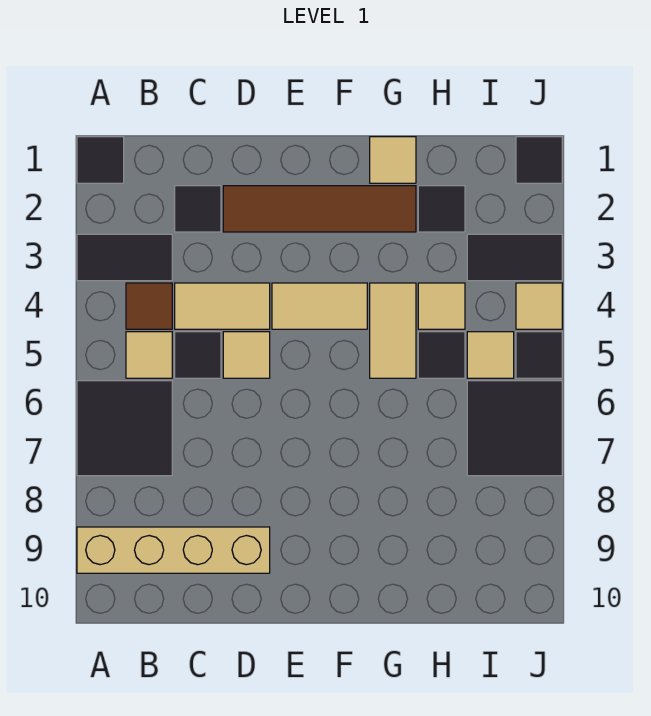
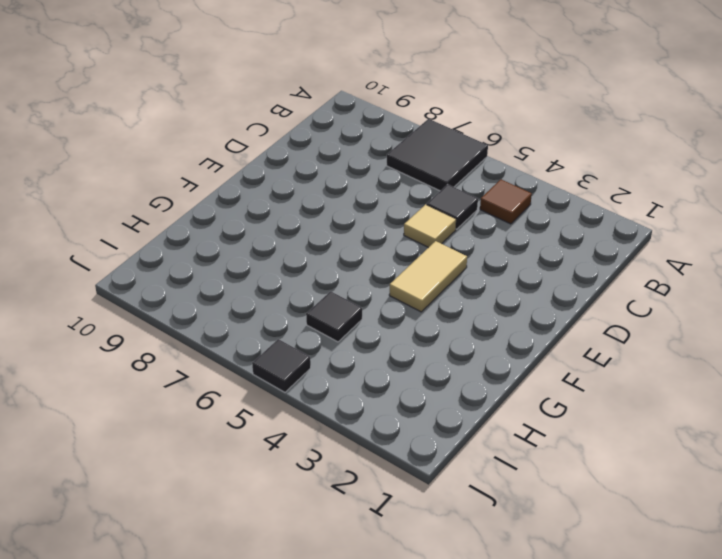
none -> black tile A1 level 1
none -> black tile A3:B3 level 1
none -> tan brick A9:D9 level 1

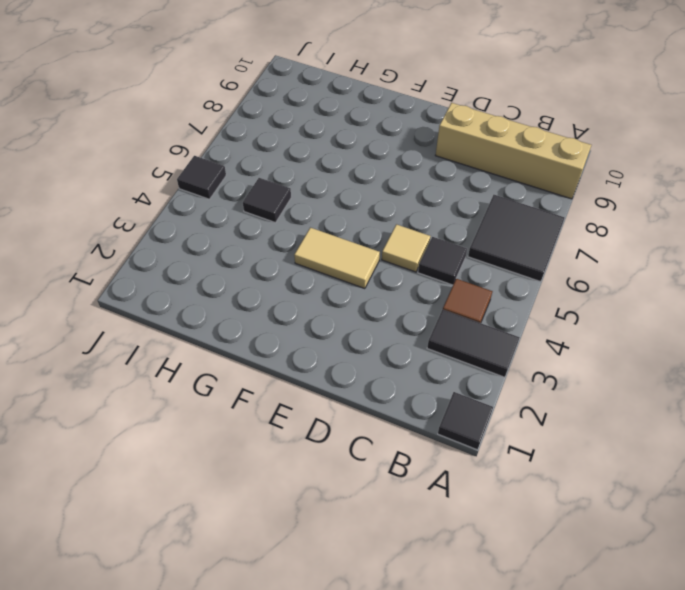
none -> tan tile B5 level 1
none -> black tile C2 level 1
none -> tan tile C4:D4 level 1

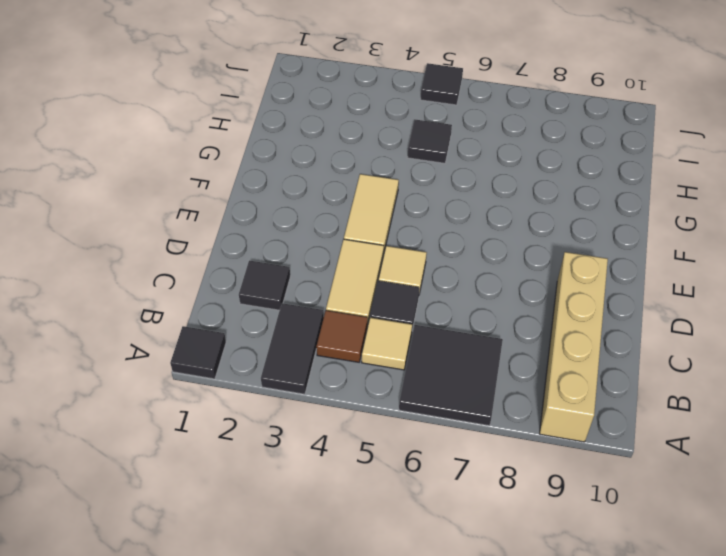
none -> brown tile D2:G2 level 1
none -> tan tile G1 level 1
none -> tan tile G4:G5 level 1

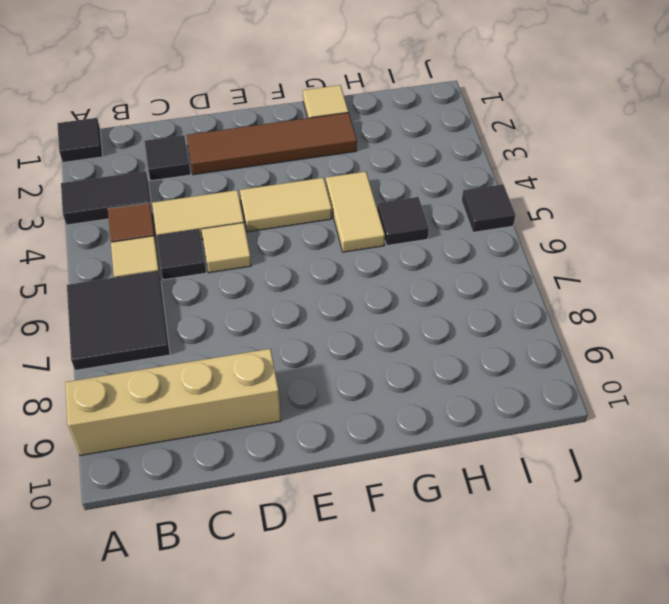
none -> black tile H2 level 1
none -> tan tile H4 level 1
none -> black tile I3:J3 level 1

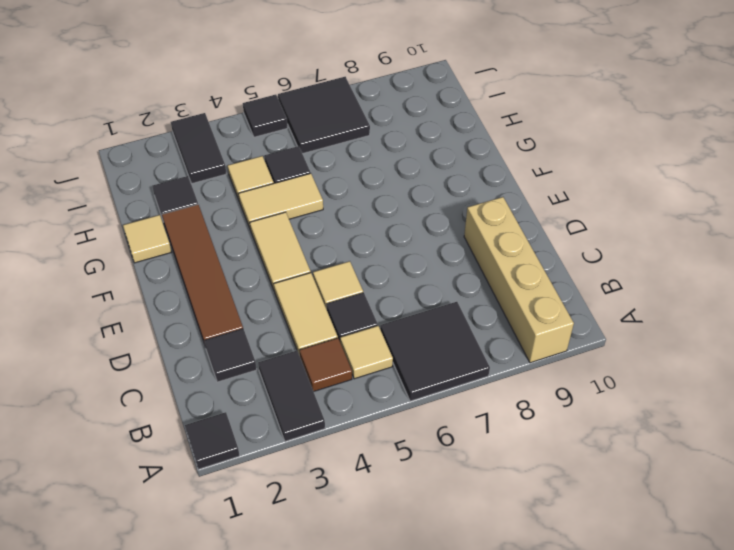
none -> tan tile I5 level 1
none -> black tile J1 level 1
none -> tan tile J4 level 1

